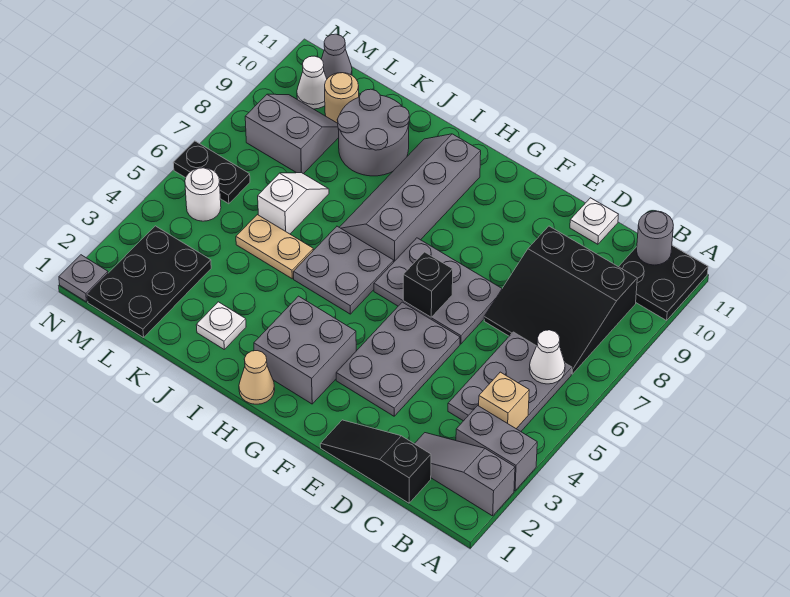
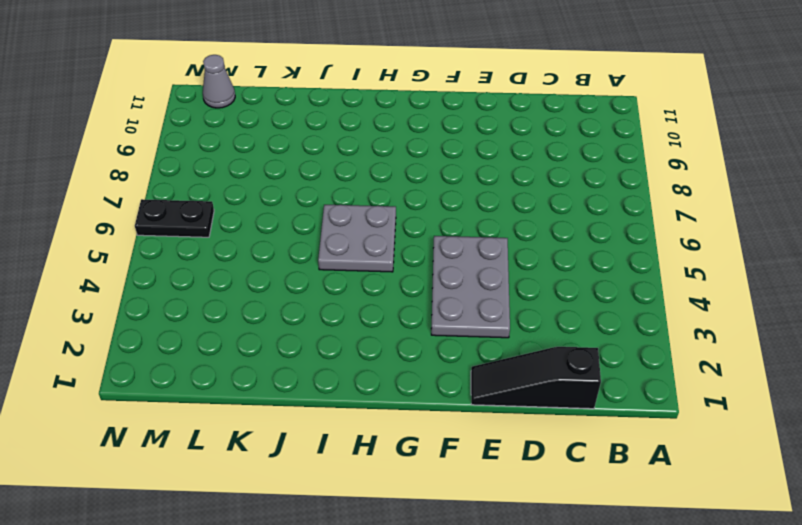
none -> grey slope A2:C2 level 1 top A
none -> grey brick A3:B3 level 1
none -> black plate A10:B11 level 1

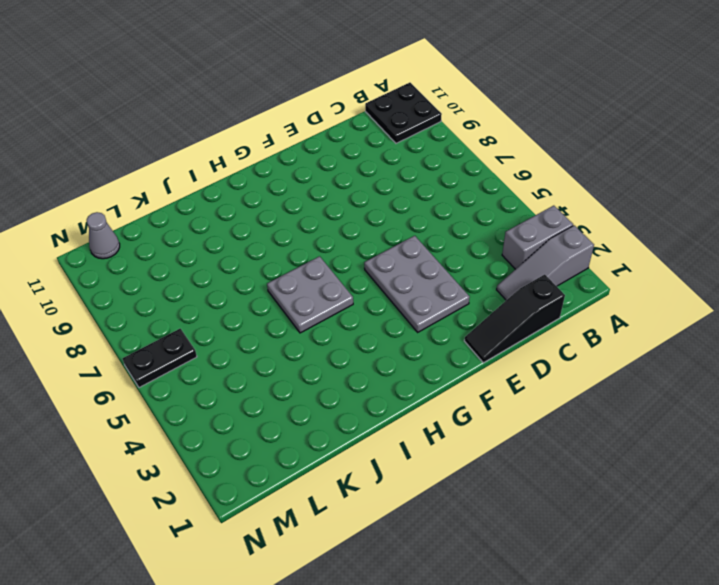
none -> grey plate B4:C6 level 1
none -> black slope B7:D9 level 1 top 9
none -> white plate D11 level 1

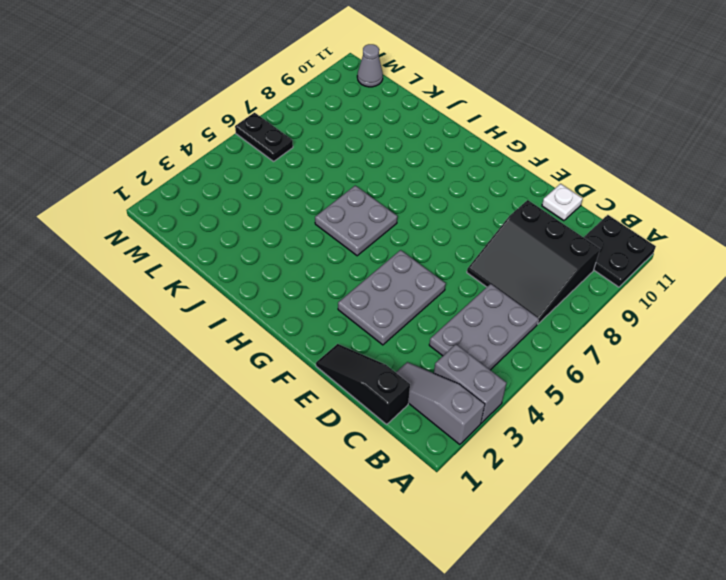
none -> grey plate E6:G7 level 1
none -> grey brick G2:H3 level 1
none -> tan cone H1 level 1

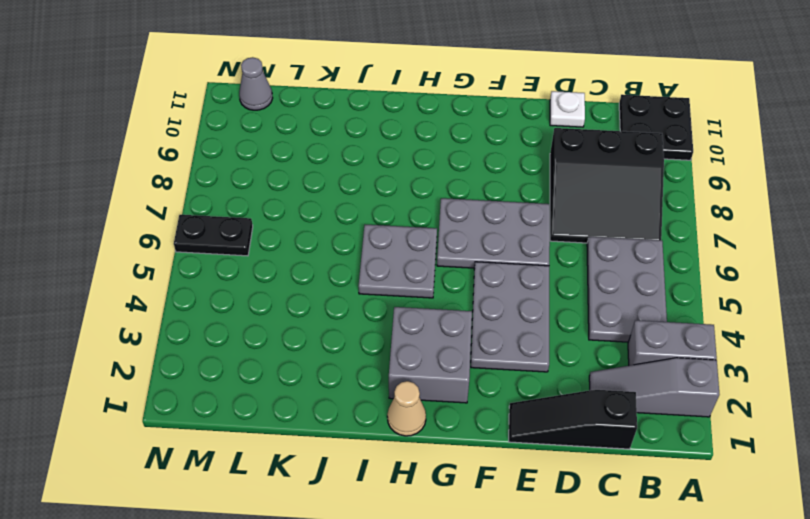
none -> grey slope H7:I10 level 1 top H
none -> white plate J2 level 1
none -> tan plate J5:K5 level 1

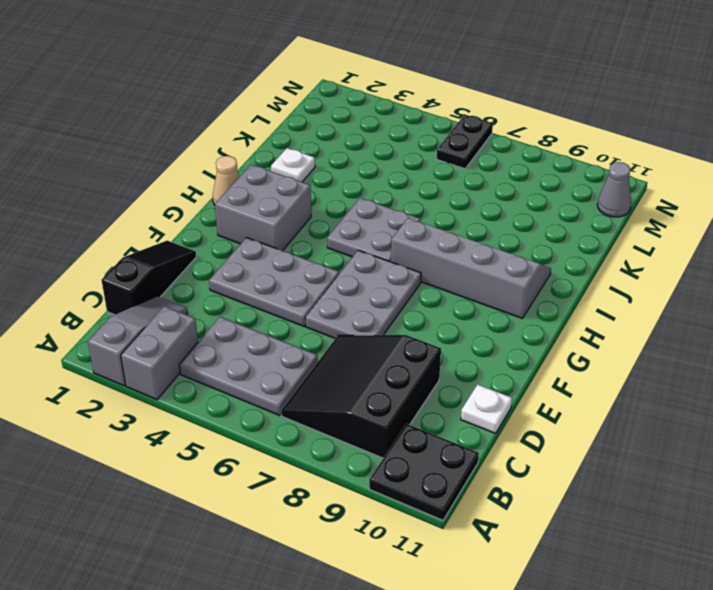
none -> tan plate J5:K5 level 1
none -> grey round brick J9:K10 level 1
none -> white slope K6:K7 level 1 top 6

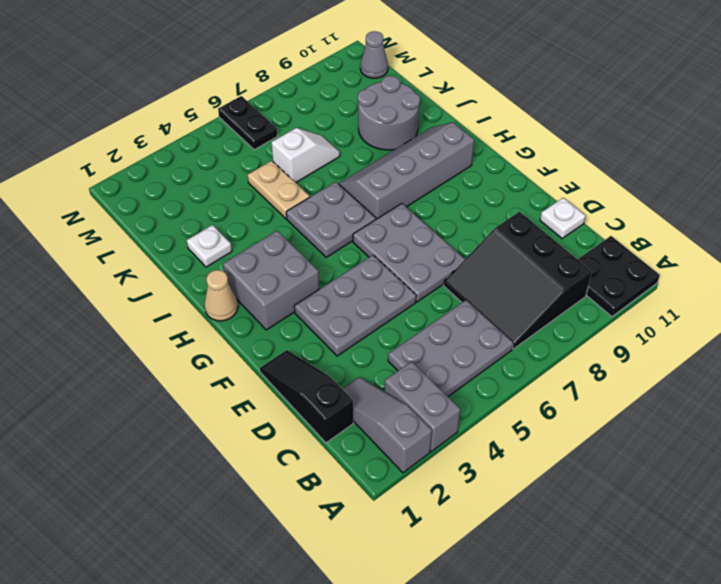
none -> black plate L1:M3 level 1
none -> grey slope L8:M9 level 1 top 8
none -> tan round brick L10 level 1

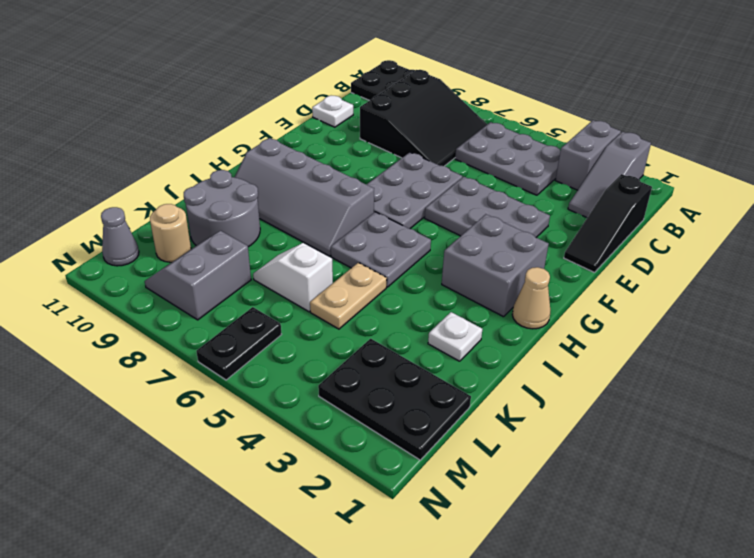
none -> white round brick M5 level 1
none -> white cone M10 level 1
none -> grey plate N1 level 1

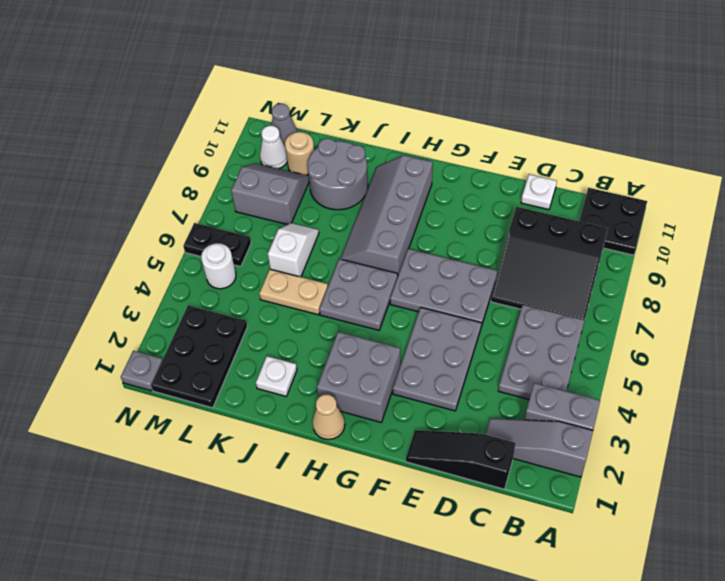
none -> tan brick B4 level 2
none -> white cone B6 level 2
none -> grey round brick B11 level 2

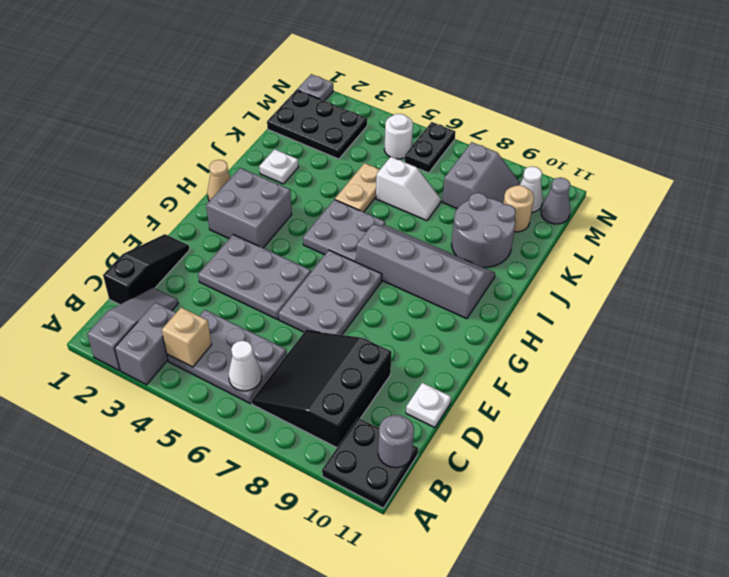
none -> black brick F6 level 2

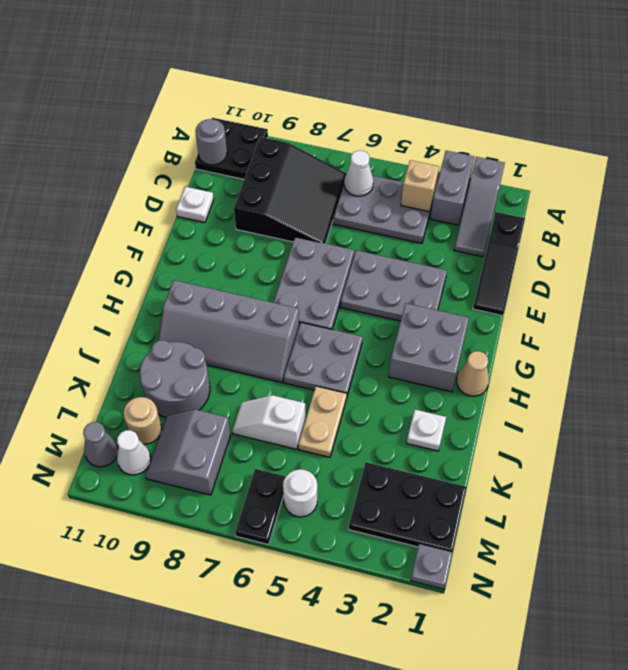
none -> black brick F6 level 2

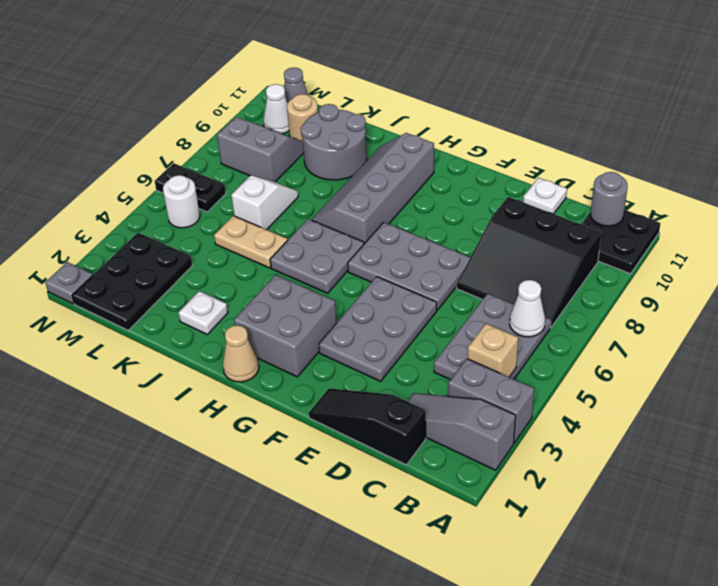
none -> black brick F6 level 2

